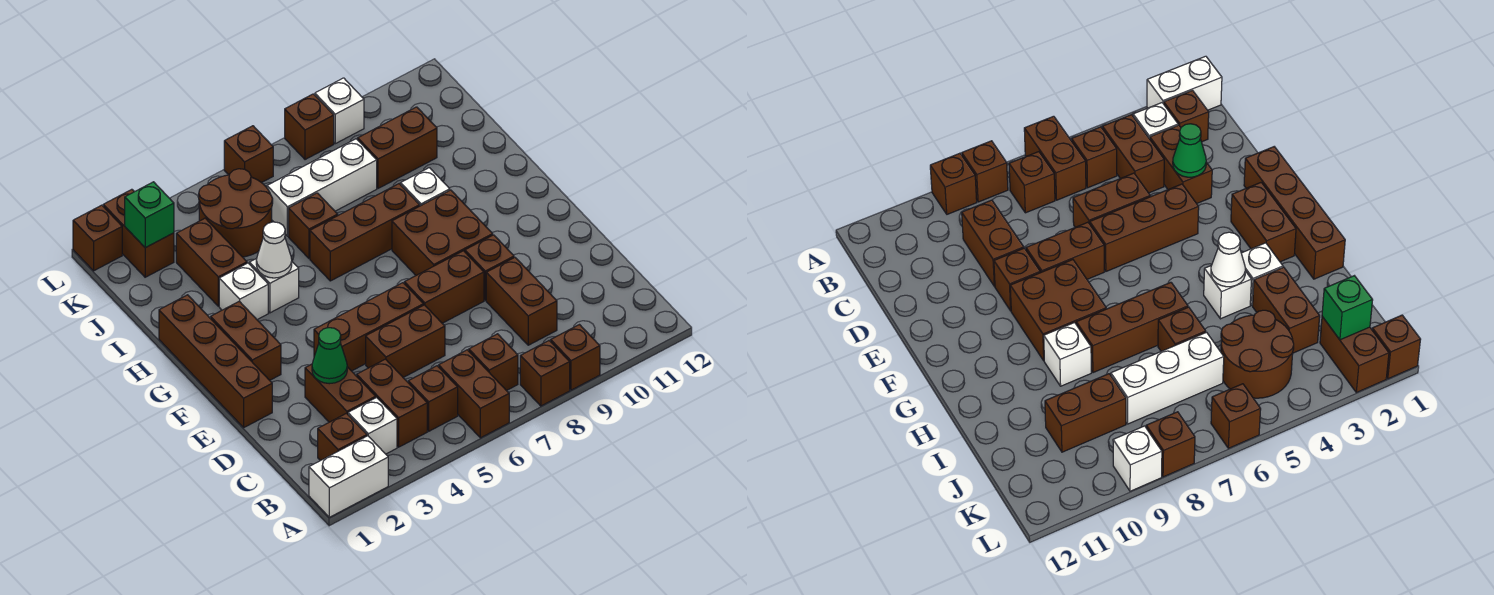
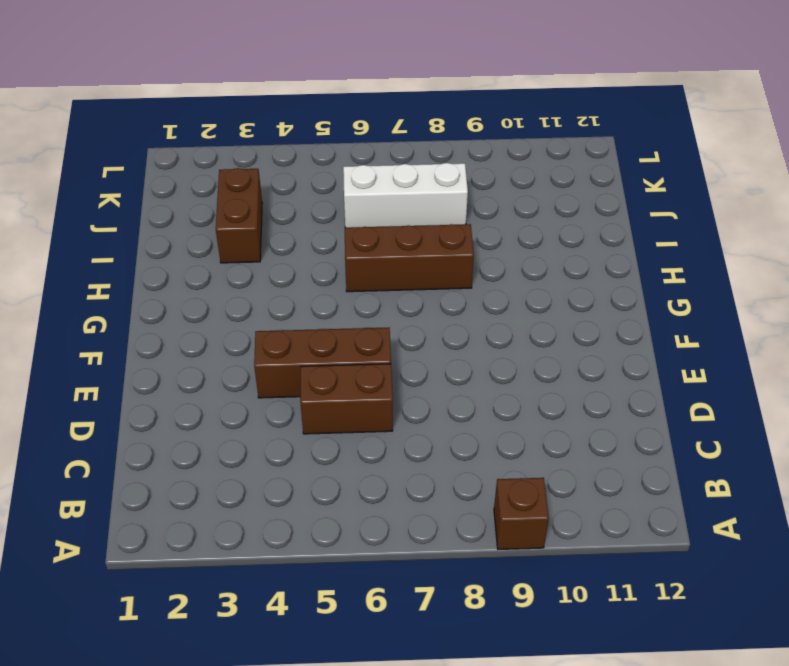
none -> white brick A1:A2 level 1
none -> brown brick A6:B6 level 1
none -> brown brick A8 level 1
none -> brown brick B2 level 1

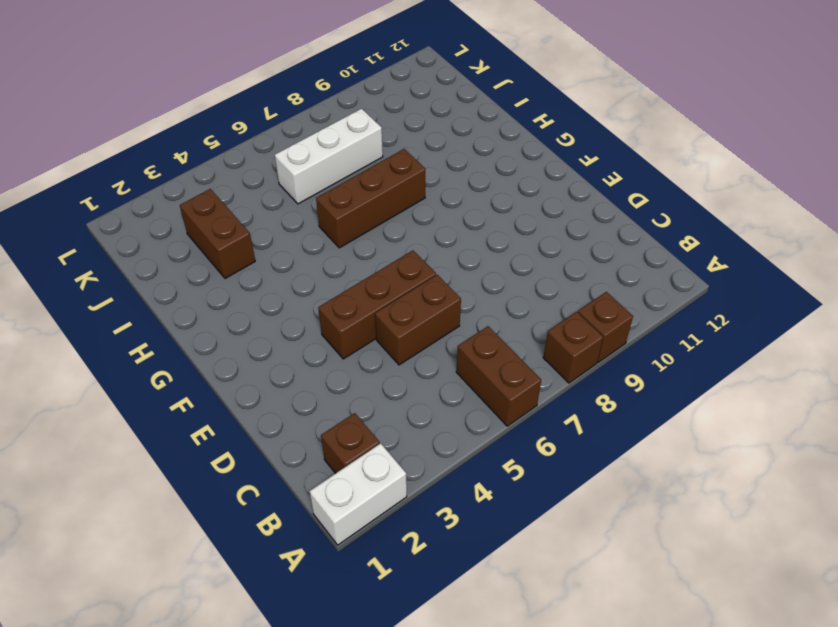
none -> white brick B3 level 1
none -> brown brick B4:C4 level 1
none -> brown brick B5 level 1
none -> brown brick B7 level 1

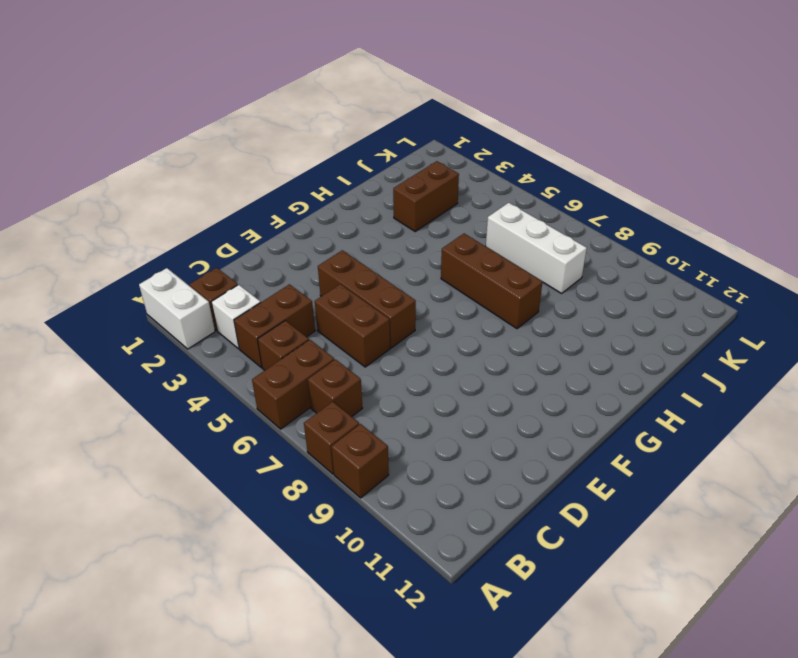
none -> brown brick C3:D3 level 1
none -> brown brick C9:D9 level 1
none -> brown brick E1:H1 level 1
none -> brown brick E7:E8 level 1

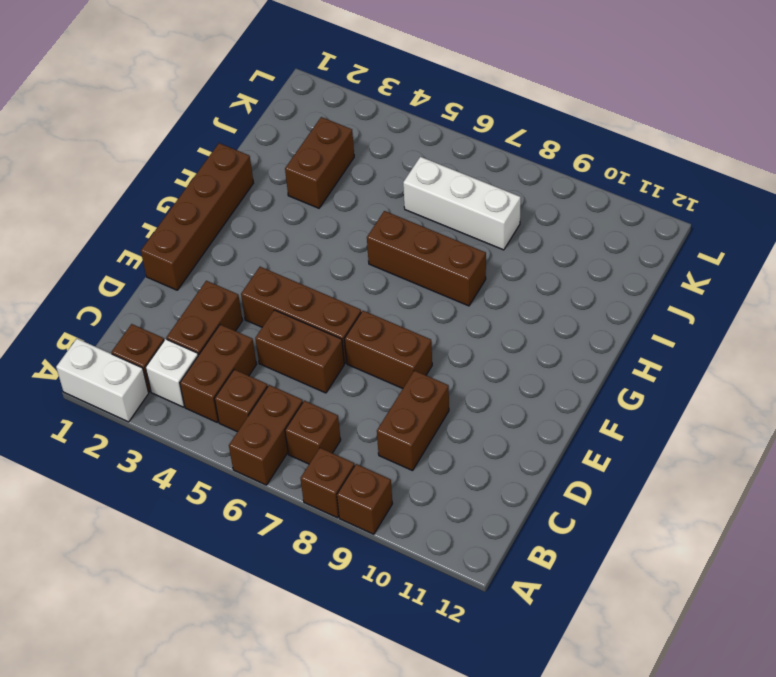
none -> brown brick E9 level 1
none -> brown brick F2:G2 level 1
none -> brown brick F8:G9 level 1
none -> white brick H3 level 1

